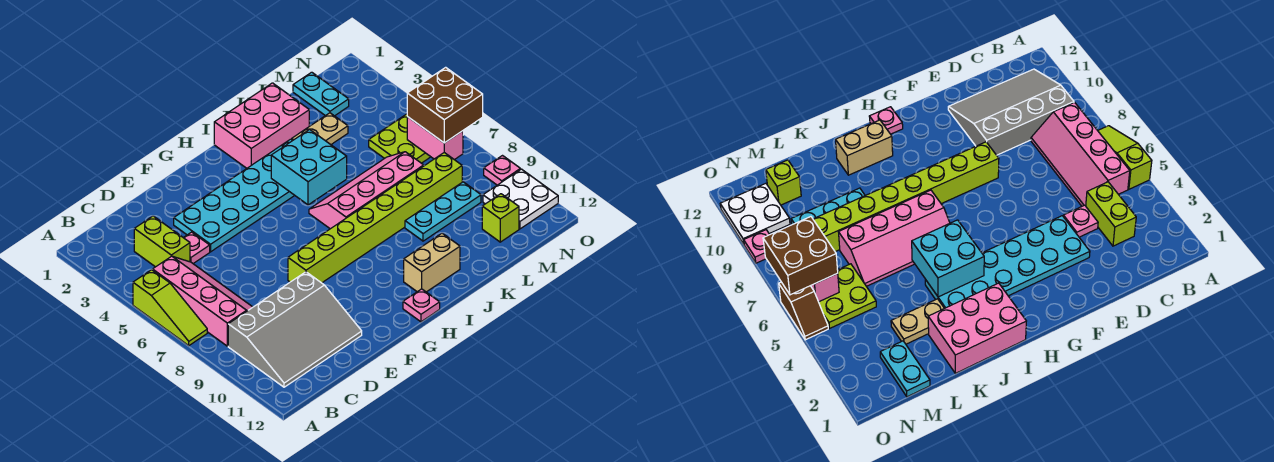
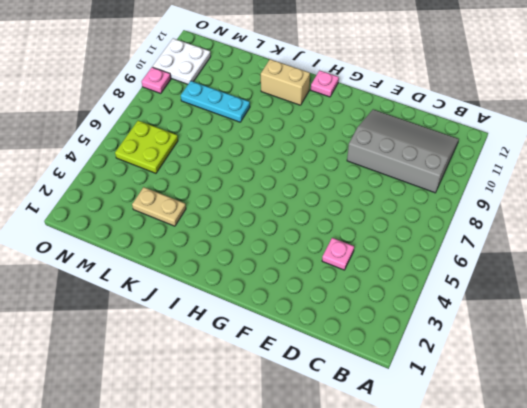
none -> lime slope A5:A7 level 1 top 5
none -> pink slope B5:C8 level 1 top B
none -> lime brick C3:C4 level 1

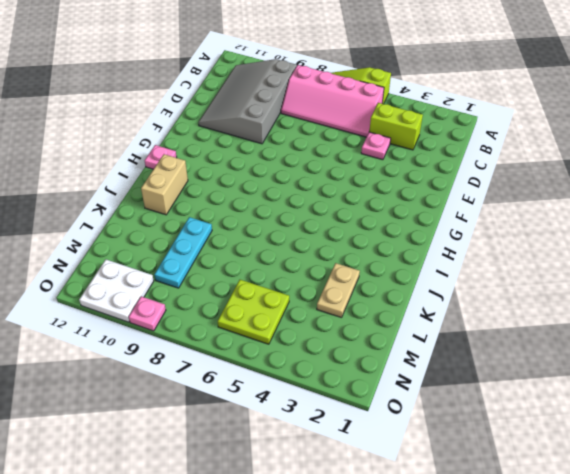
none -> cyan plate E3:J4 level 1
none -> lime brick F8:M8 level 1
none -> pink brick I1:K2 level 1

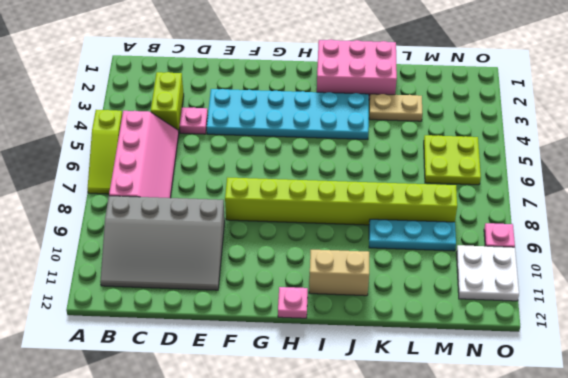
none -> pink slope I6:L7 level 1 top 7
none -> cyan plate M1:M2 level 1
none -> lime brick M11 level 1

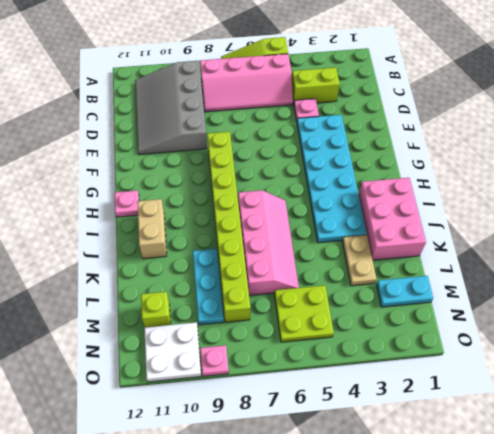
none -> brown slope O5:O6 level 1 top 6
none -> cyan brick I4:J5 level 2
none -> pink brick N6:N7 level 2

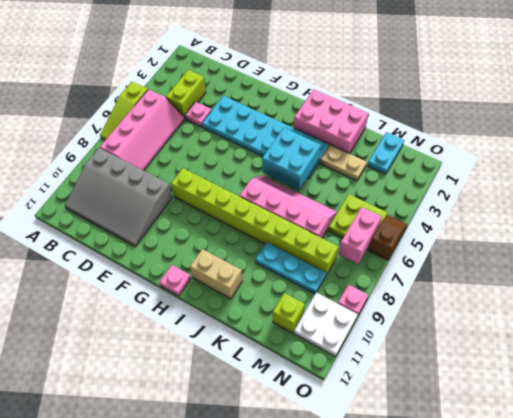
none -> brown brick N6:O7 level 3

